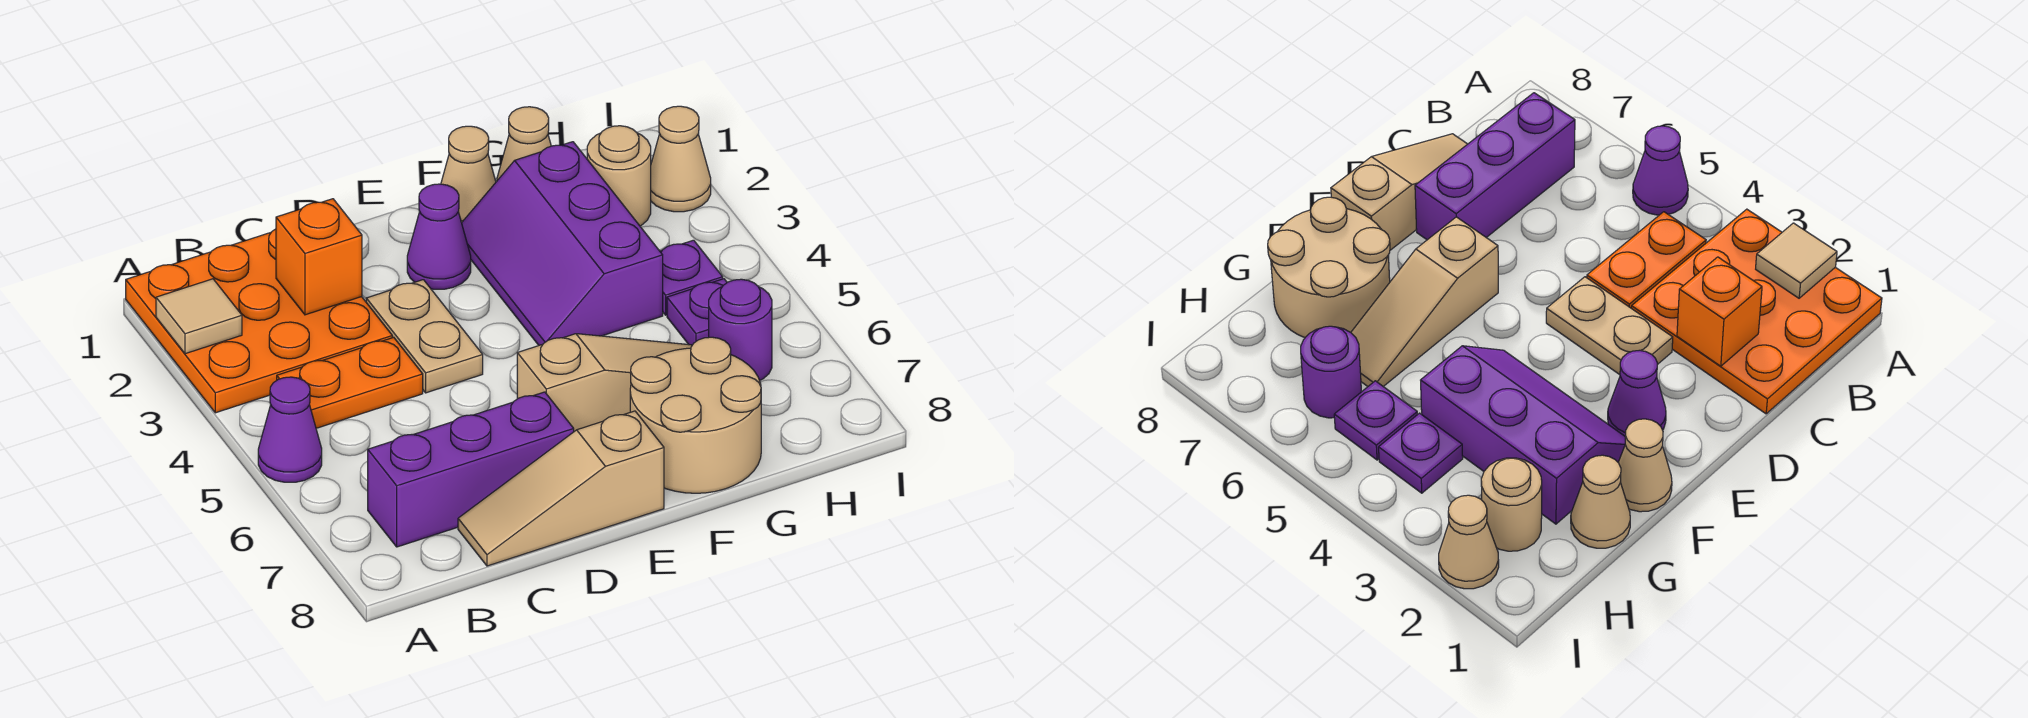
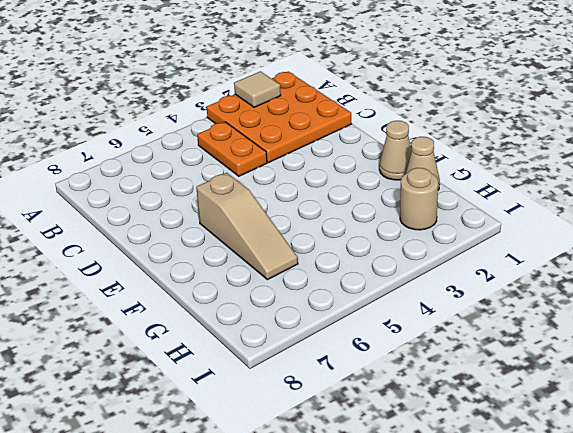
none -> purple cone A5 level 1
none -> purple brick B7:D7 level 1
none -> tan slope C8:E8 level 1 top E

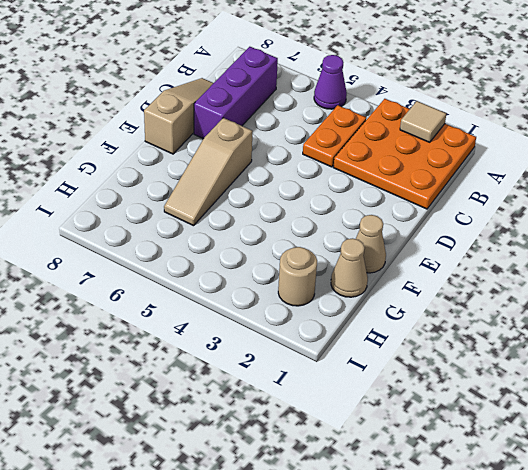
none -> tan plate D3:D4 level 1
none -> purple cone E2 level 1
none -> purple slope F2:G4 level 1 top G

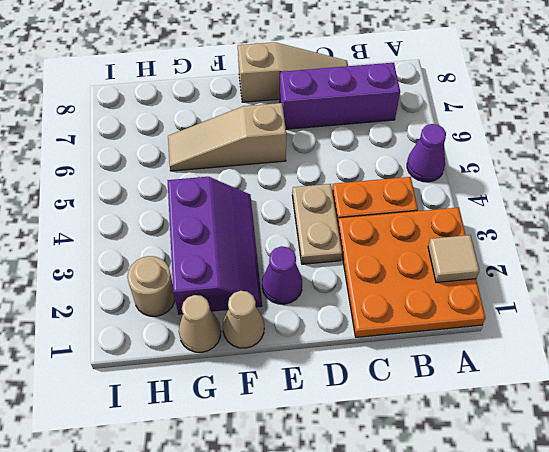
none -> tan round brick F7:G8 level 1
none -> purple plate H4 level 1
none -> purple plate H5 level 1

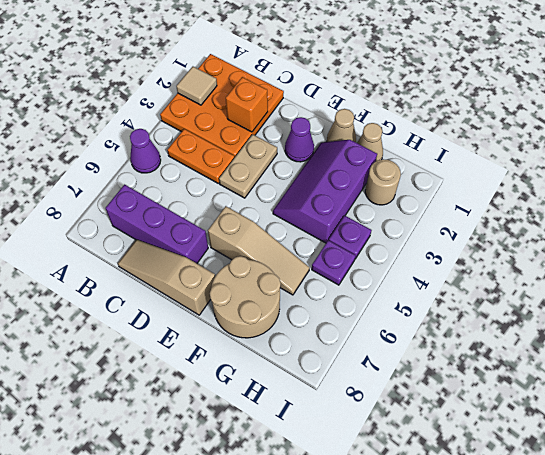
none -> purple round brick H6 level 1
none -> tan cone I2 level 1

